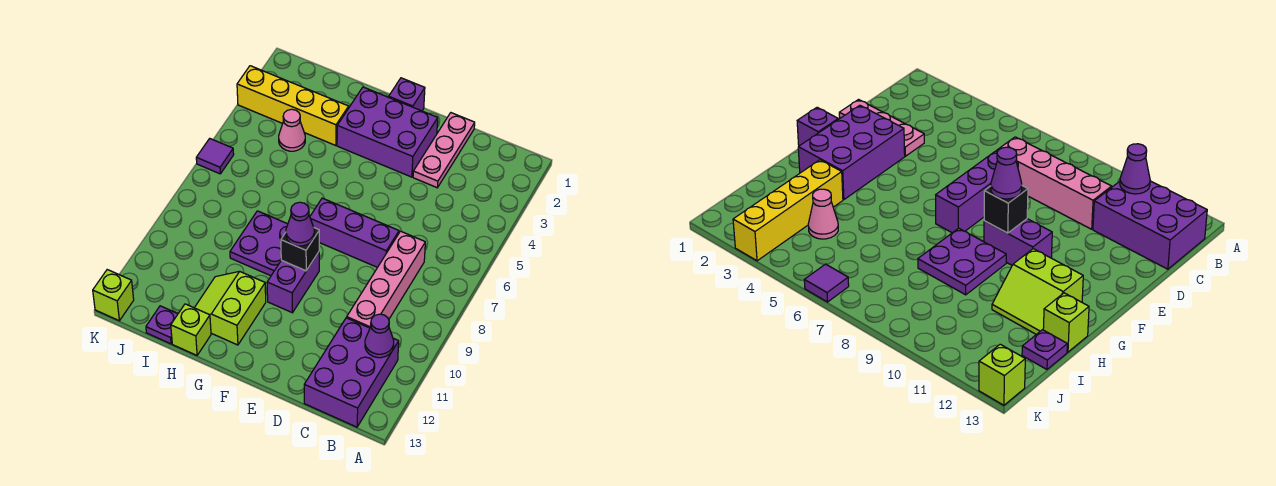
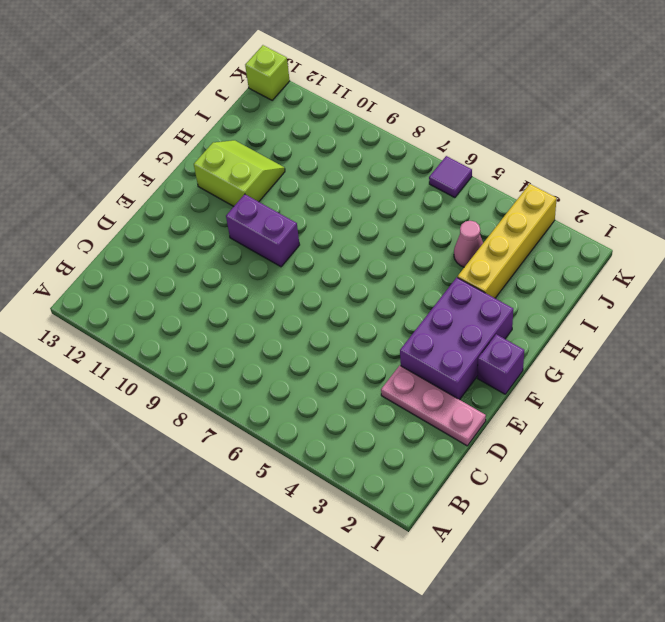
none -> purple brick B11:C13 level 1
none -> pink brick C7:C10 level 1
none -> purple brick D7:F7 level 1

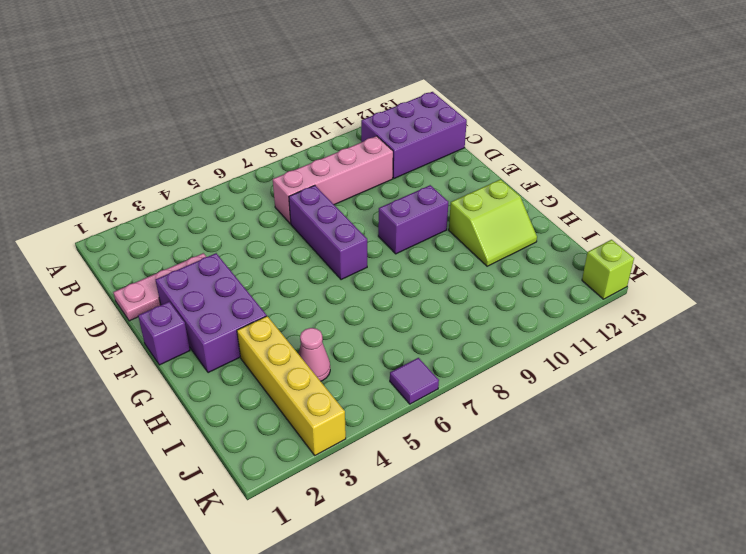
none -> purple plate G8:H9 level 1
none -> lime brick H13 level 1
none -> purple plate I13 level 1

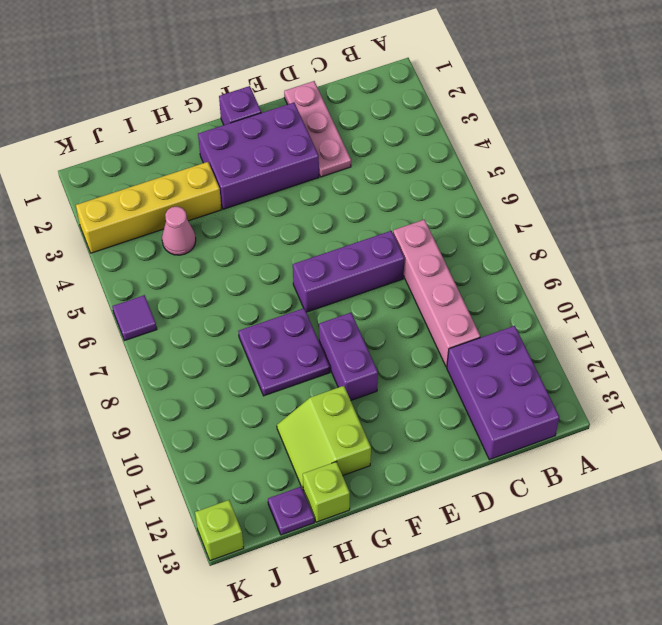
none -> purple cone B11 level 2
none -> black brick F9 level 2
none -> purple cone F9 level 3

